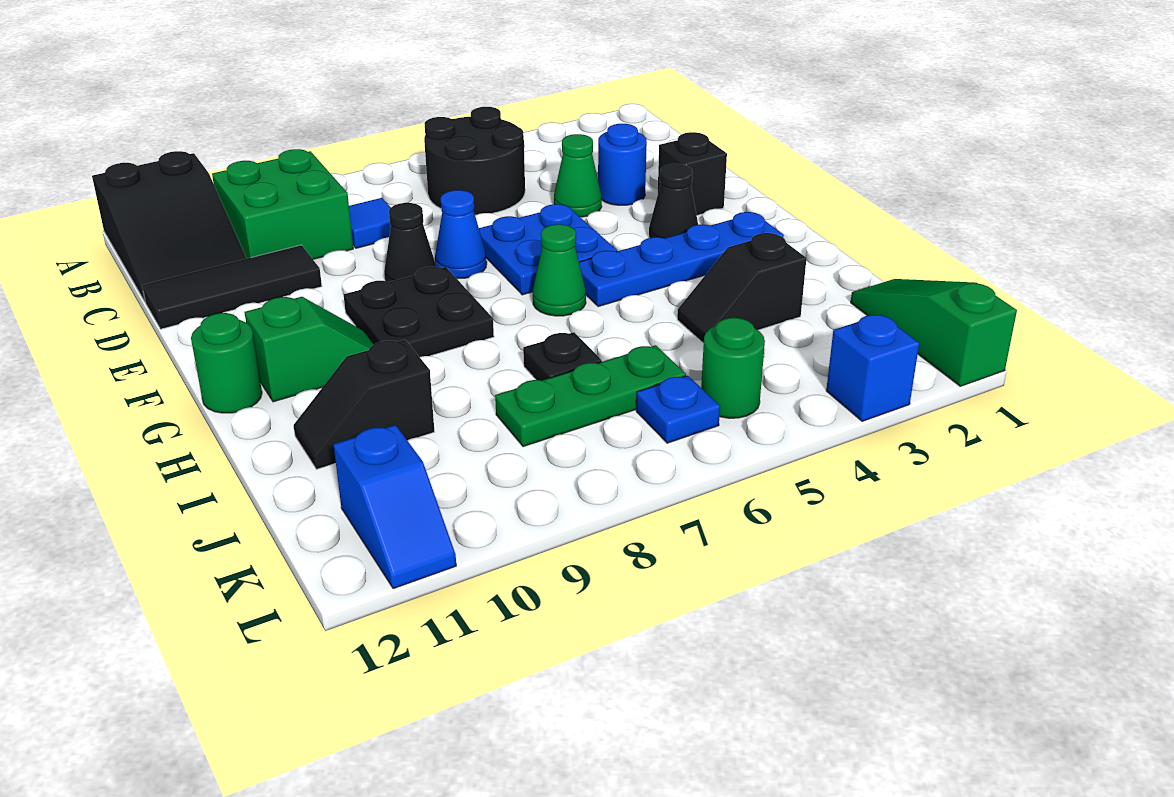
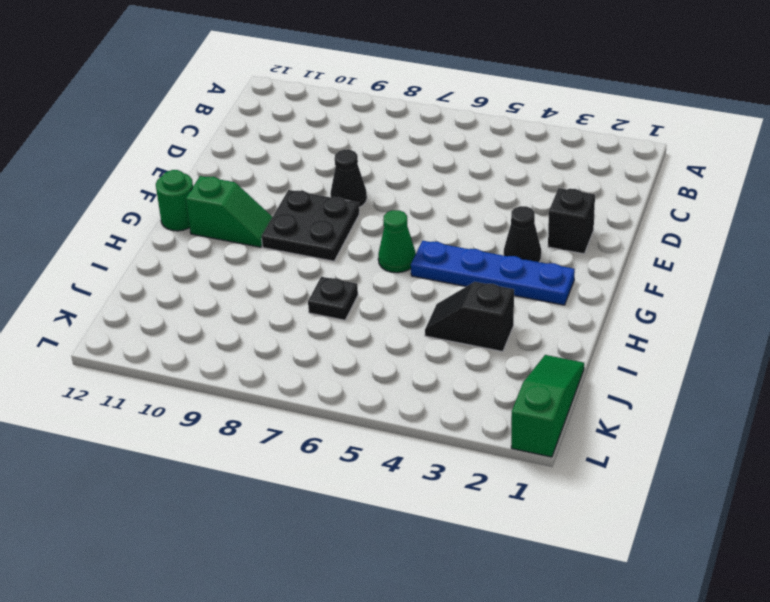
none -> black slope A11:C12 level 1 top A
none -> black round brick B5:C6 level 1
none -> green brick B9:C10 level 1

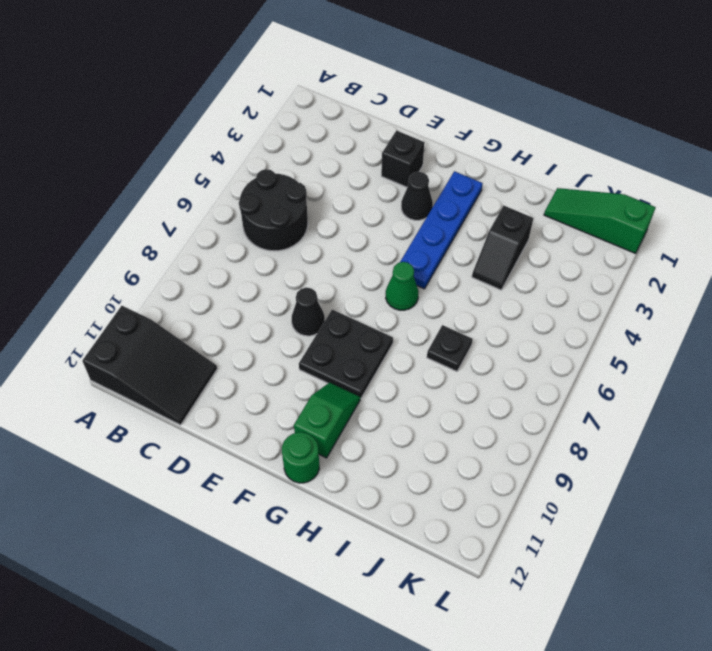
none -> green brick B9:C10 level 1
none -> blue tile C8 level 1
none -> blue round brick D3 level 1

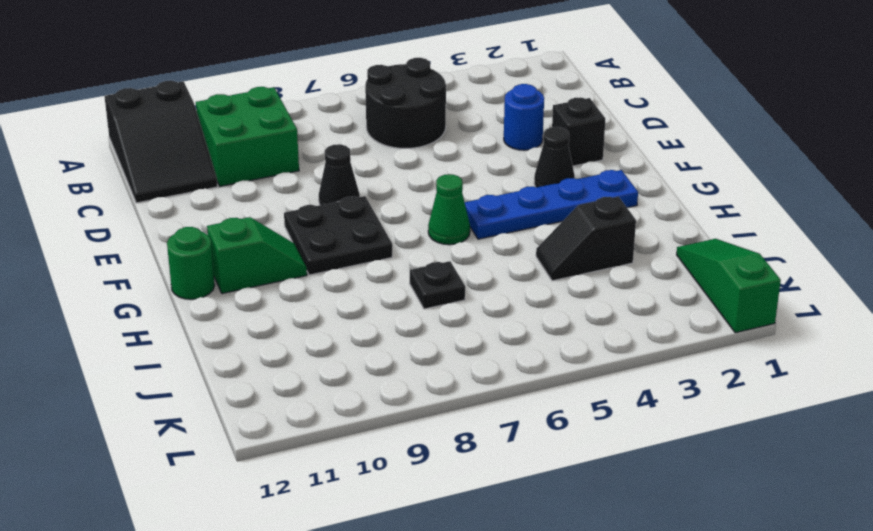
none -> blue tile C8 level 1
none -> green cone D4 level 1
none -> black tile D10:D12 level 1

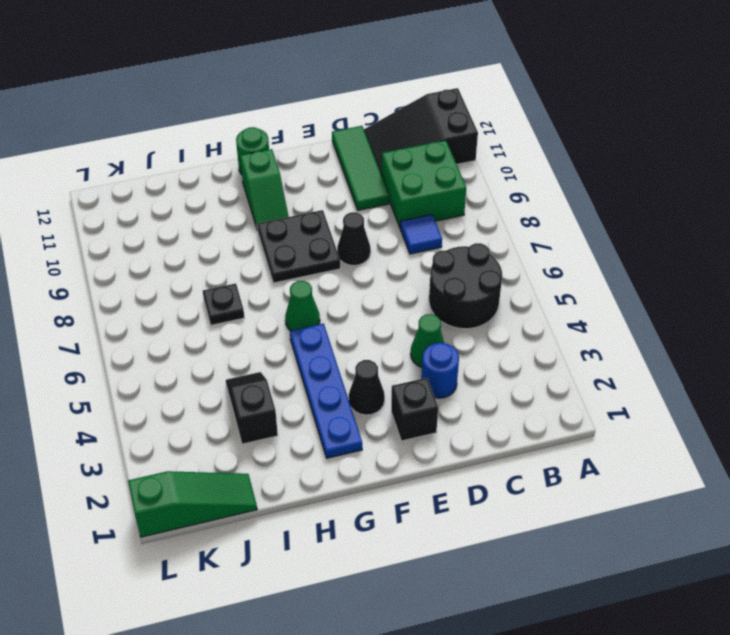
green tile D10:D12 level 1 -> black tile D10:D12 level 1
none -> blue plate E5:F6 level 1
none -> blue cone E7 level 1
none -> black slope I10:I11 level 1 top 10

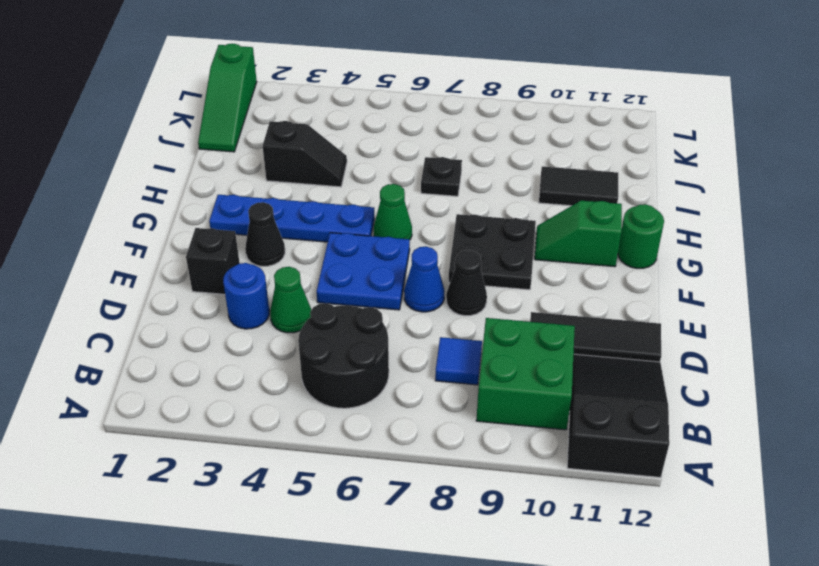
black tile I10:I11 level 1 -> black slope I10:I11 level 1 top 10
none -> green plate J6:J8 level 1
none -> green round brick K5 level 1
none -> blue plate K6 level 1

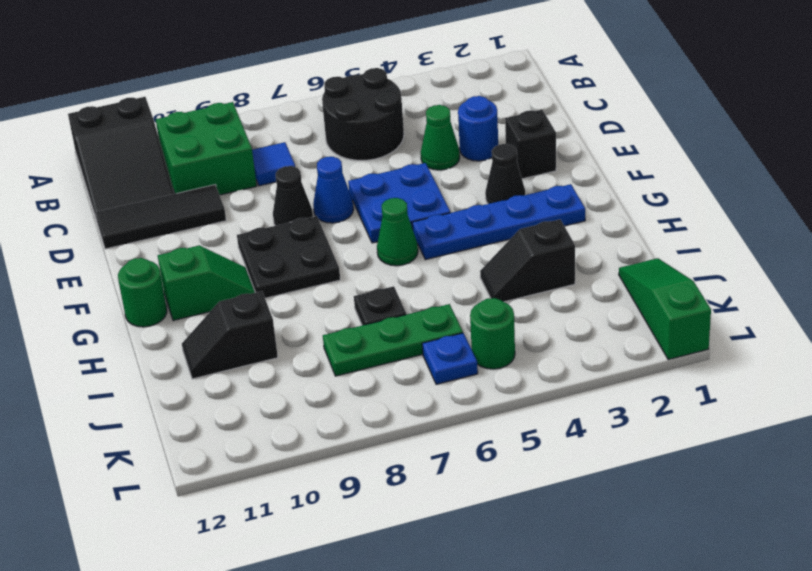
none -> blue slope K11:L11 level 1 top K
none -> blue brick L3 level 1

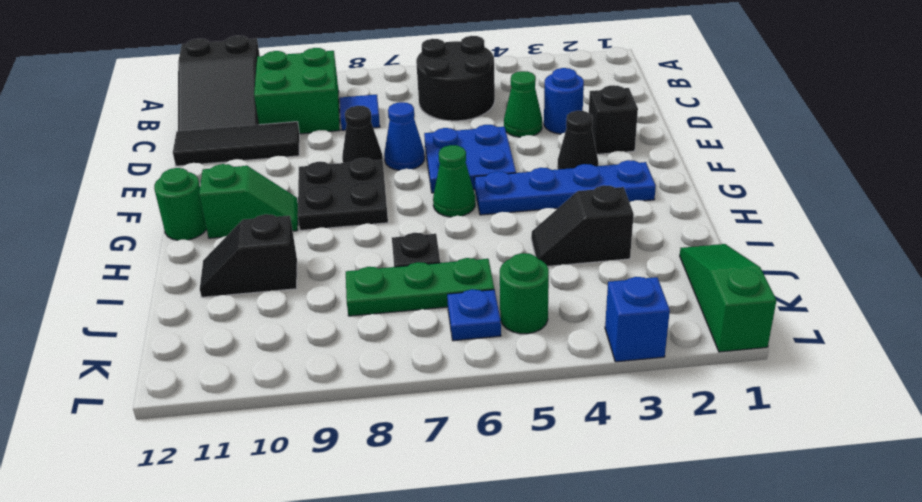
none -> blue slope K11:L11 level 1 top K

